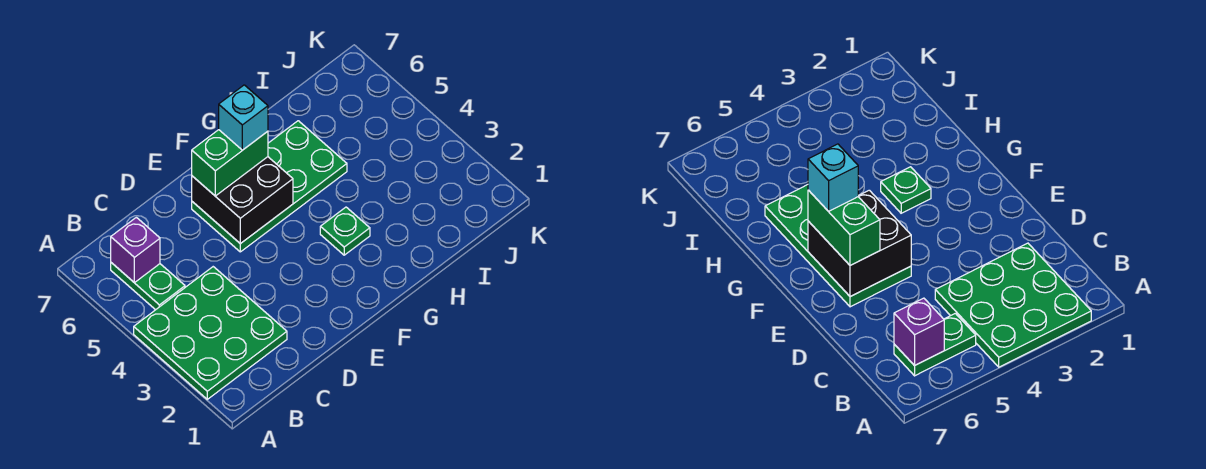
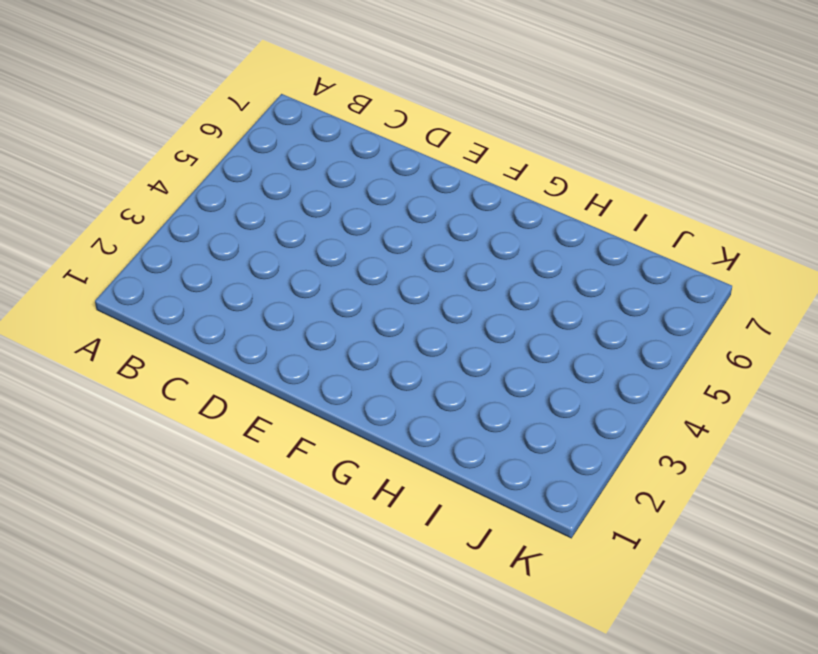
none -> green plate A2:C4 level 1
none -> green plate B5:B6 level 1

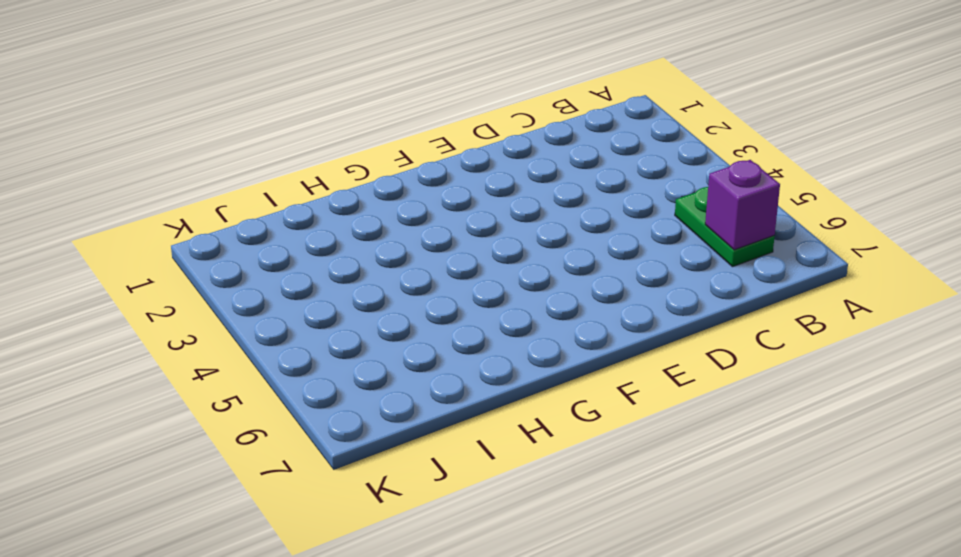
none -> green plate A2:C4 level 1
none -> green plate E5:H6 level 1

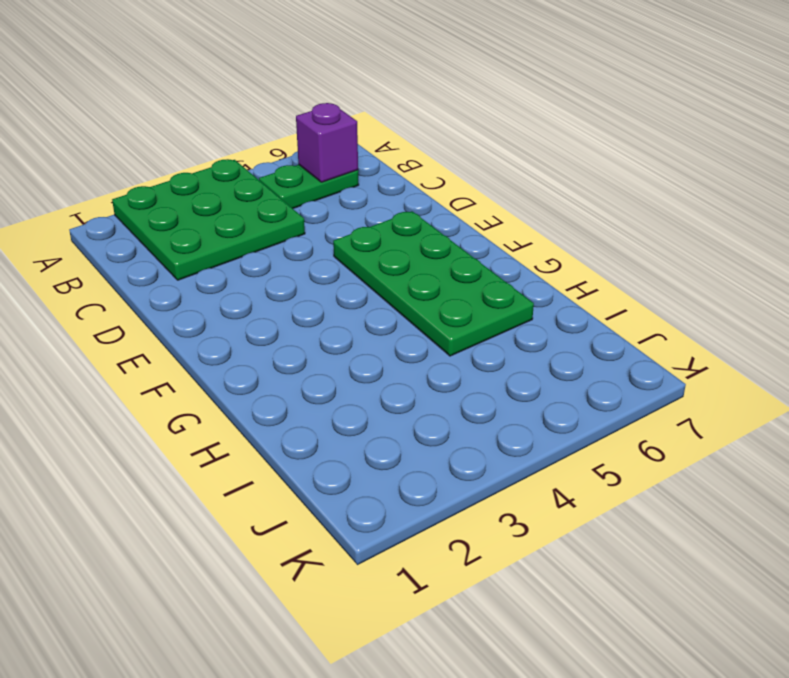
none -> green plate G3 level 1
none -> black brick E5:F6 level 2

